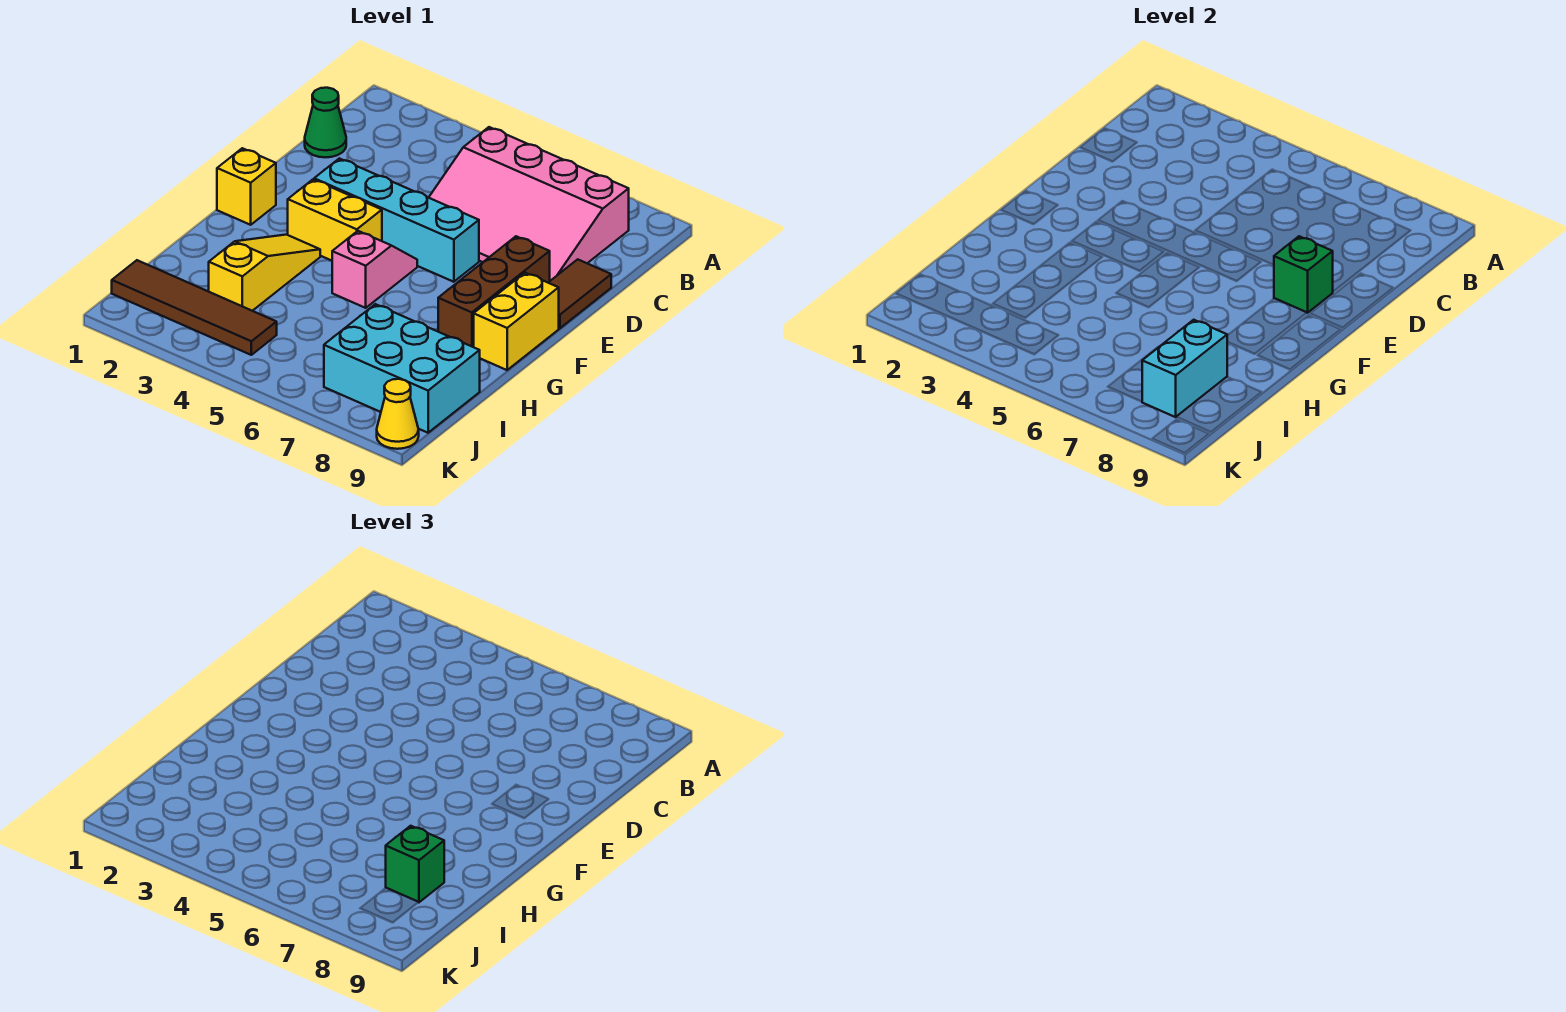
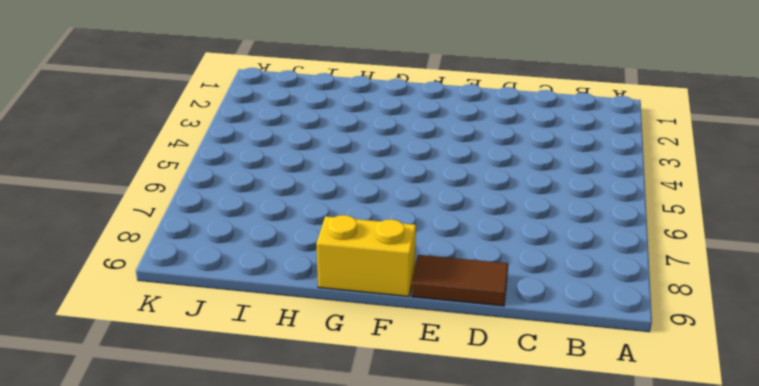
none -> pink slope B5:D8 level 1 top B
none -> green cone C1 level 1
none -> cyan brick E3:E6 level 1

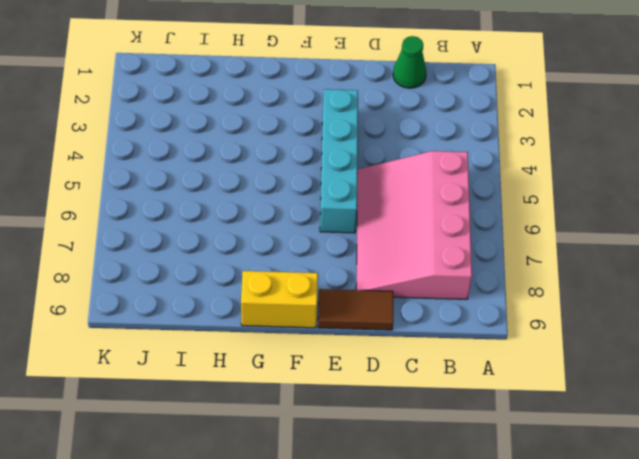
none -> brown brick E8:G8 level 1
none -> yellow brick F1 level 1
none -> yellow brick F3:F4 level 1

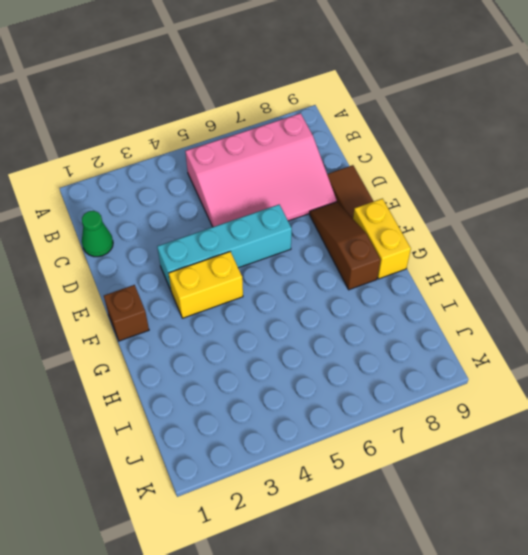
brown slope E8:G8 level 1 top G -> brown brick E8:G8 level 1
brown brick F1 level 1 -> yellow brick F1 level 1
none -> pink slope F5:G5 level 1 top G
none -> yellow slope G3:I3 level 1 top I
none -> cyan brick I7:J9 level 1

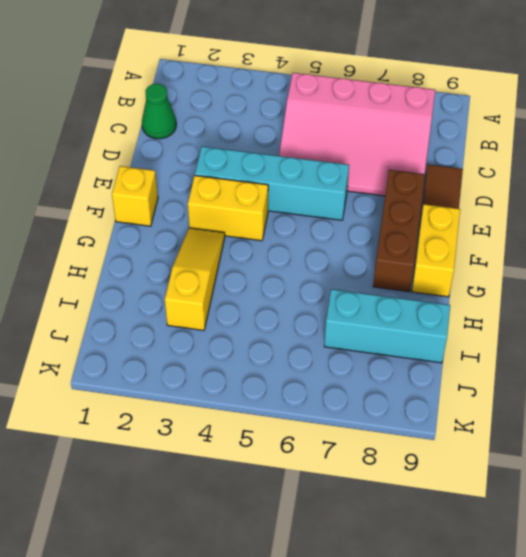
cyan brick I7:I9 level 1 -> cyan brick I7:J9 level 1
none -> pink slope F5:G5 level 1 top G
none -> brown tile J1:J4 level 1
none -> yellow cone K9 level 1

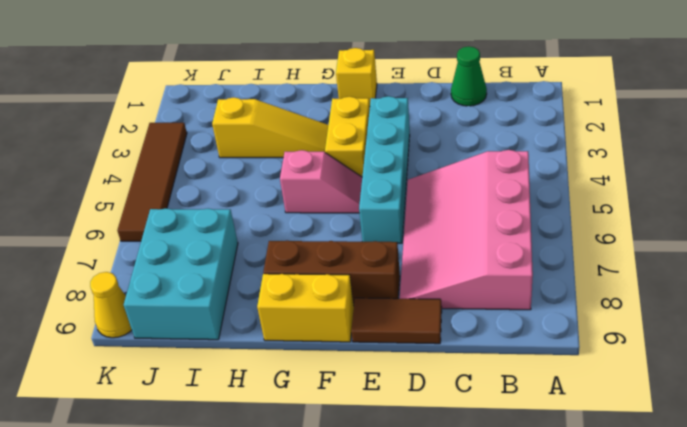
brown tile K3:K6 level 1 -> brown tile J1:J4 level 1
none -> green brick E8 level 2
none -> cyan brick I8:J8 level 2
none -> green brick I8 level 3

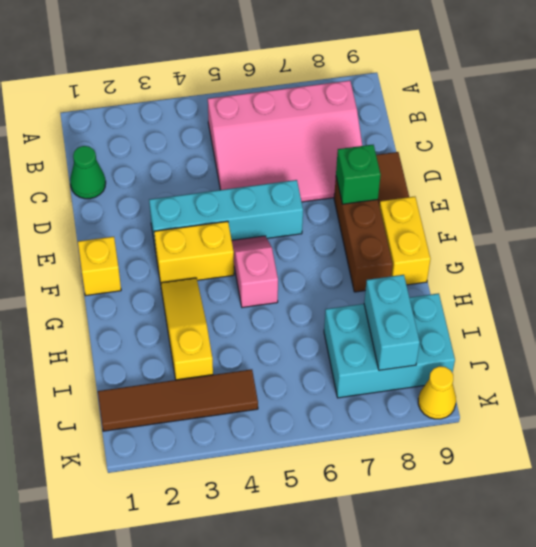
none -> green brick I8 level 3

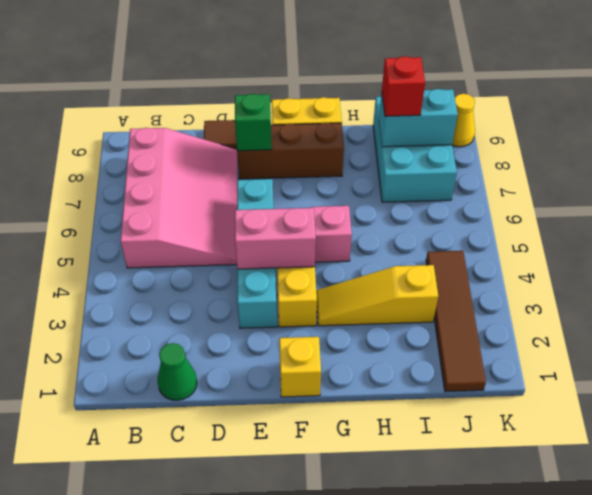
pink brick E4:F4 level 2 -> none
red brick I8 level 3 -> green brick I8 level 3

